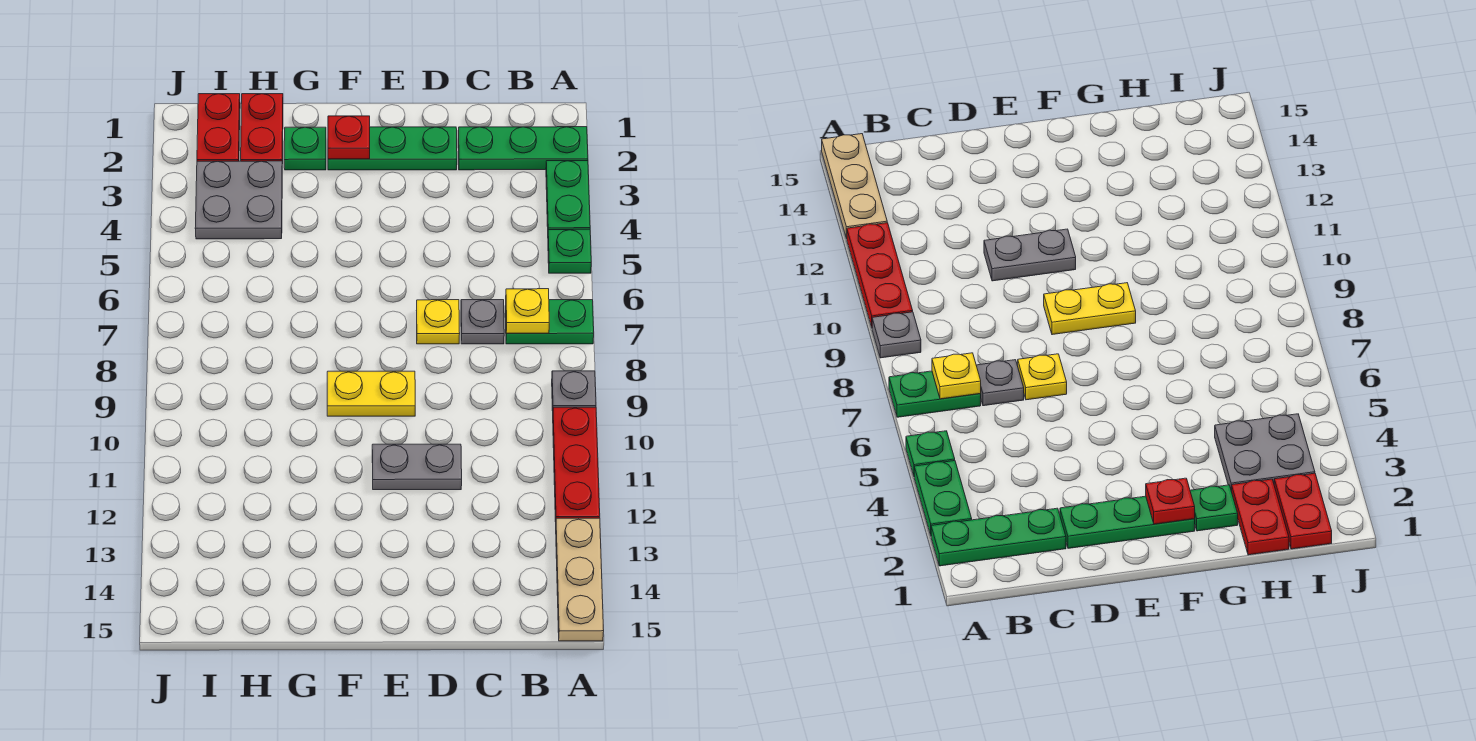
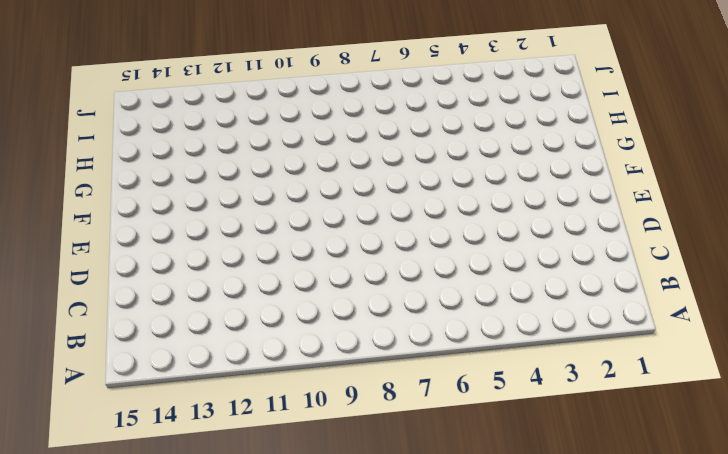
none -> green plate A2:C2 level 1
none -> green plate A3:A4 level 1
none -> green plate A5 level 1

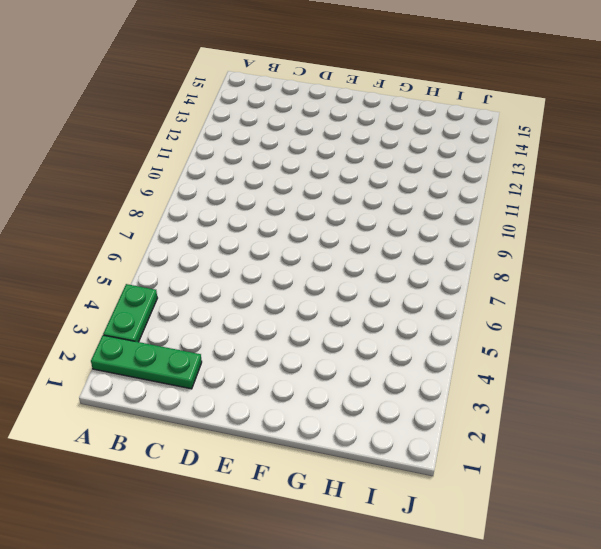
none -> green plate A5 level 1
none -> green plate A7:B7 level 1
none -> grey plate A9 level 1

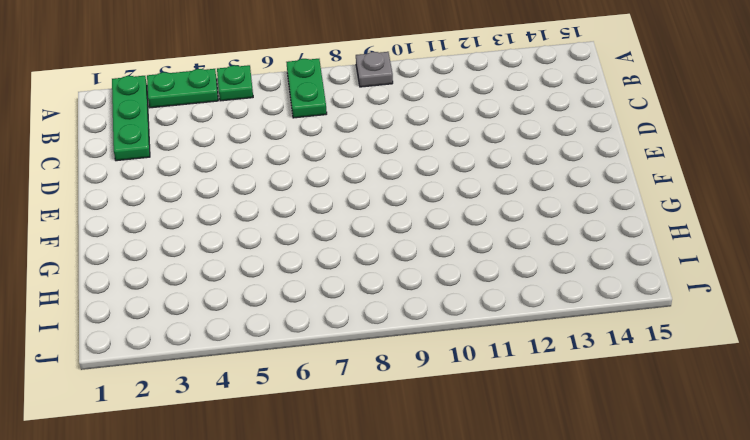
none -> red plate A10:A12 level 1
none -> tan plate A13:A15 level 1
none -> grey plate C7 level 1

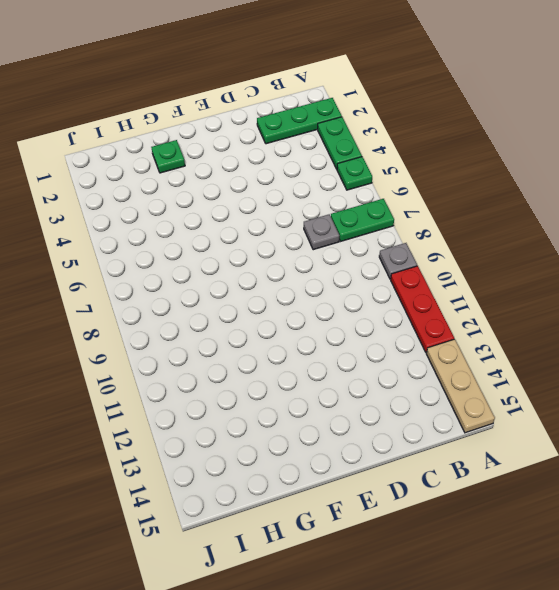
none -> green plate D2:F2 level 1
none -> yellow plate D7 level 1
none -> grey plate D11:E11 level 1

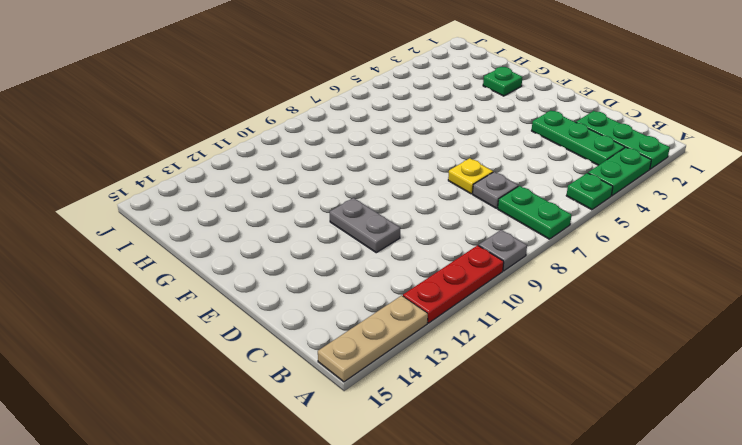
green plate B3:D3 level 1 -> green plate D2:F2 level 1
none -> yellow plate E9:F9 level 1
none -> red plate H1:H2 level 1
none -> grey plate H3:I4 level 1

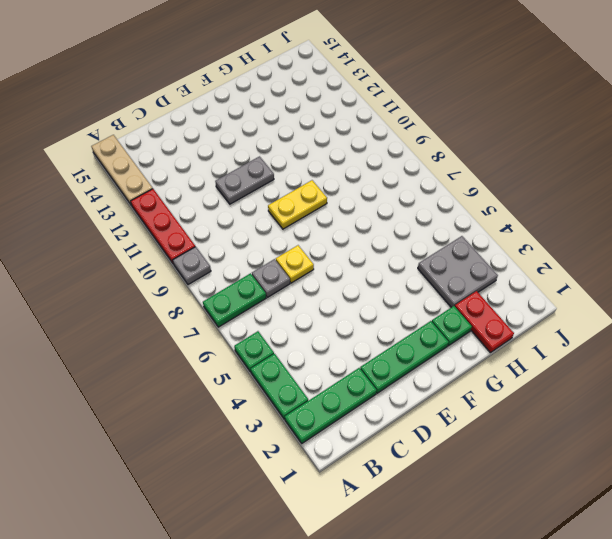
none -> red plate I1:I2 level 1
none -> yellow plate B7 level 2
none -> red plate F2 level 2

